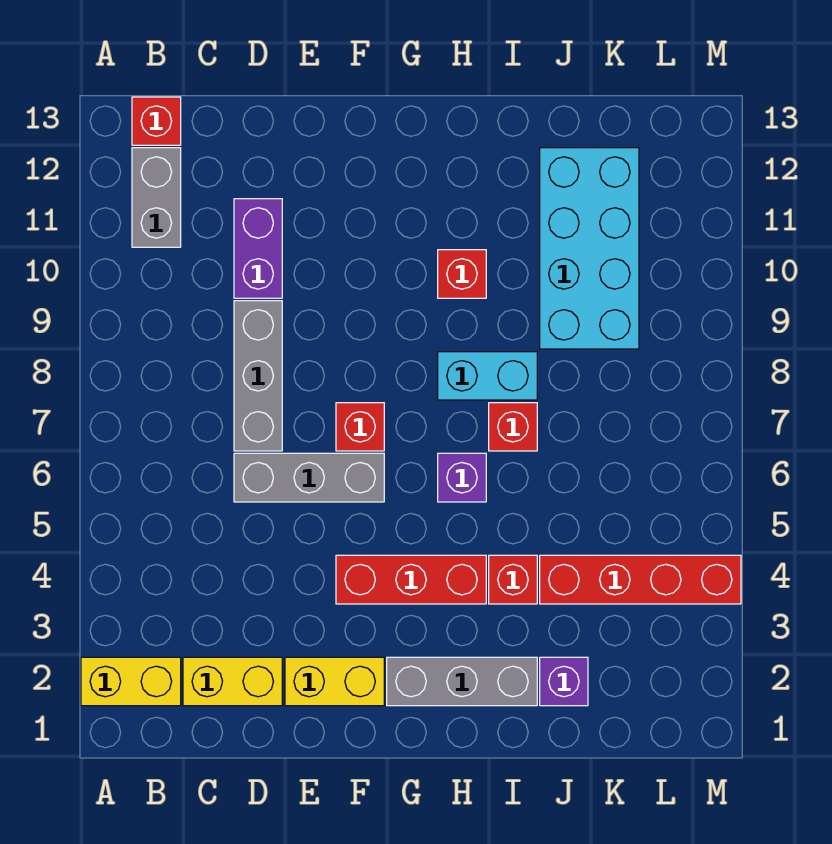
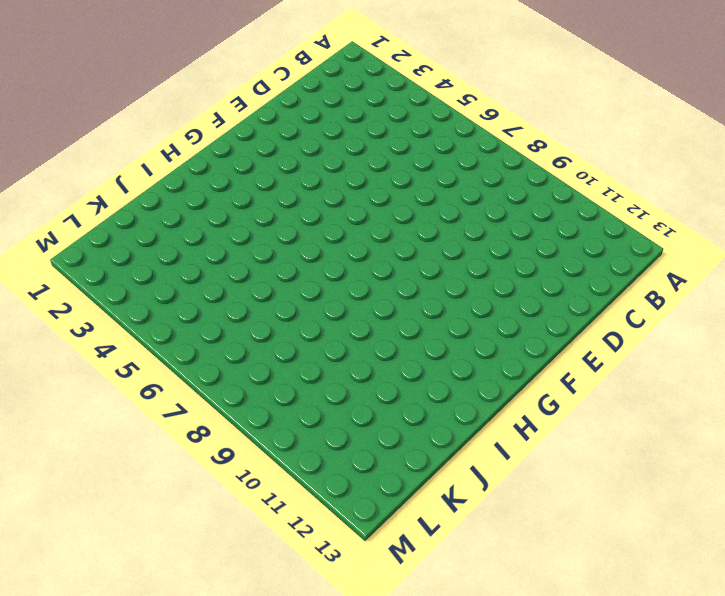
none -> yellow brick A2:B2 level 1
none -> grey brick B11:B12 level 1
none -> red brick B13 level 1

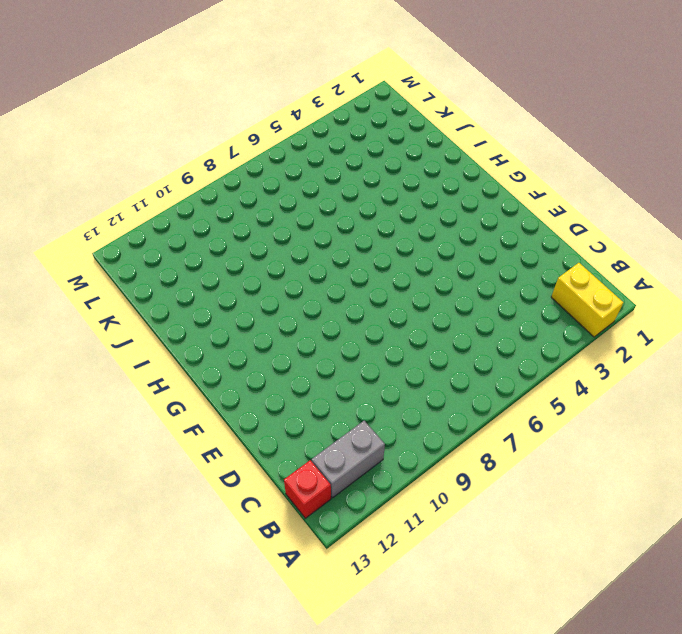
none -> yellow brick C2:D2 level 1
none -> grey brick D6:F6 level 1
none -> grey brick D7:D9 level 1

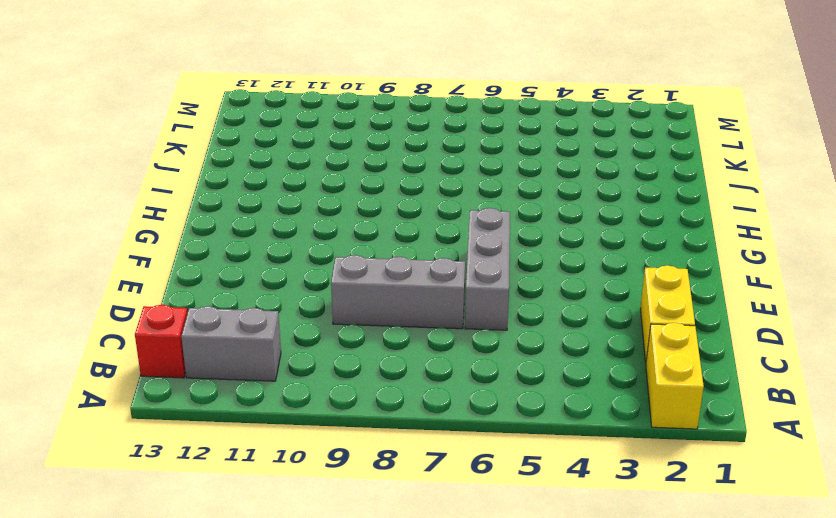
none -> purple brick D10:D11 level 1
none -> yellow brick E2:F2 level 1
none -> red brick F4:H4 level 1

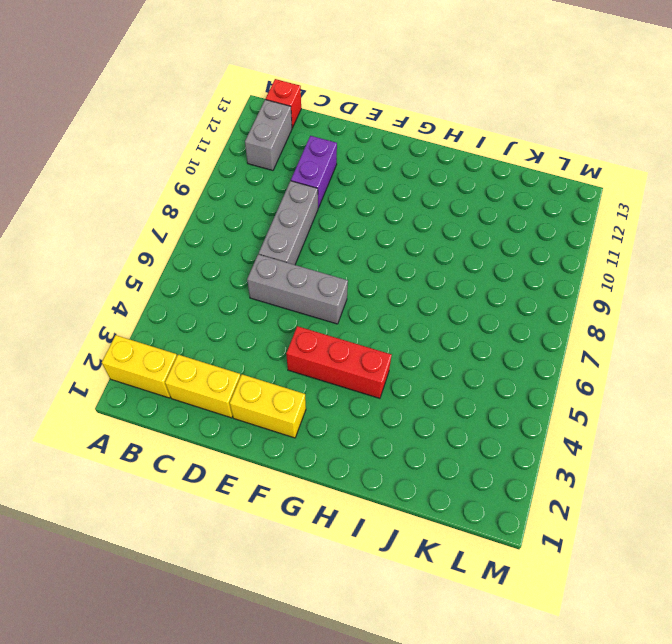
none -> red brick F7 level 1
none -> grey brick G2:I2 level 1
none -> purple brick H6 level 1

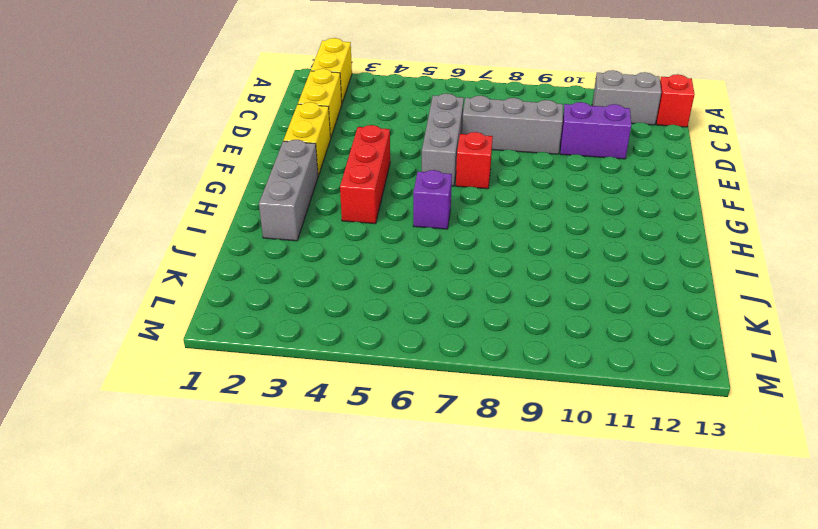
none -> cyan brick H8:I8 level 1
none -> red brick H10 level 1
none -> red brick I4 level 1

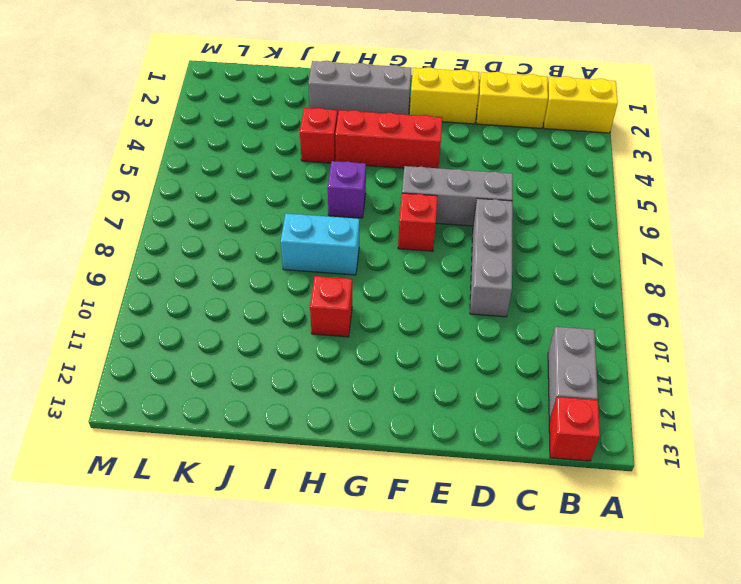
none -> purple brick D10:D11 level 1
none -> red brick I7 level 1
none -> purple brick J2 level 1

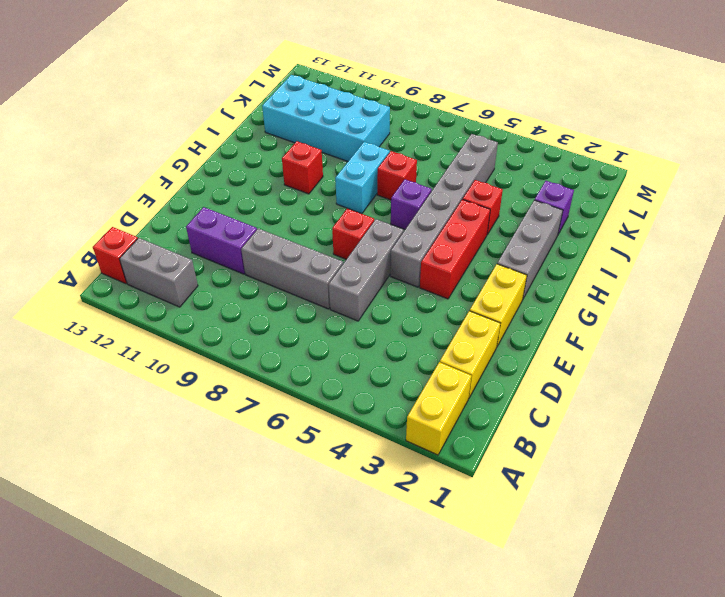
grey brick F5:K5 level 1 -> none
none -> red brick J4:M4 level 1

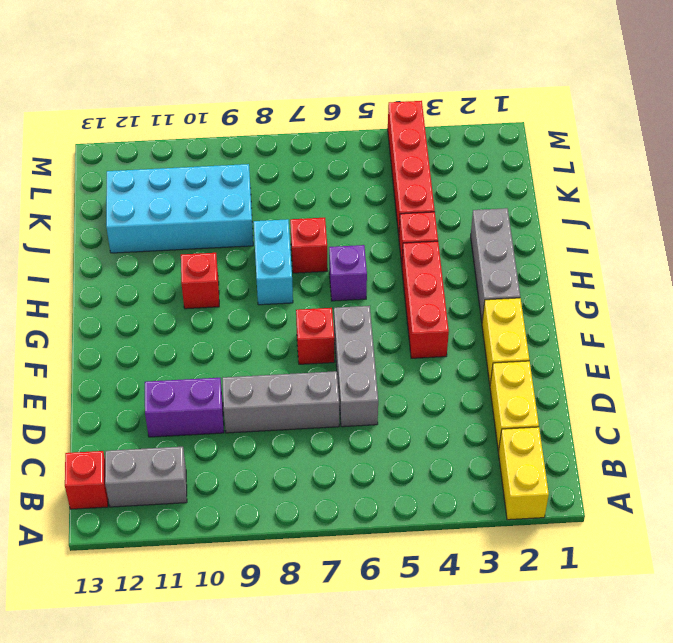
none -> purple brick J2 level 1

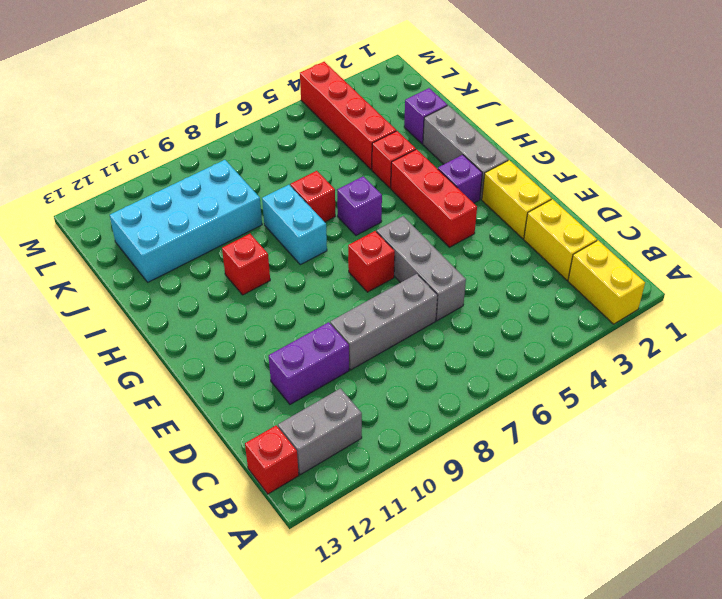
purple brick G3 level 1 -> none

